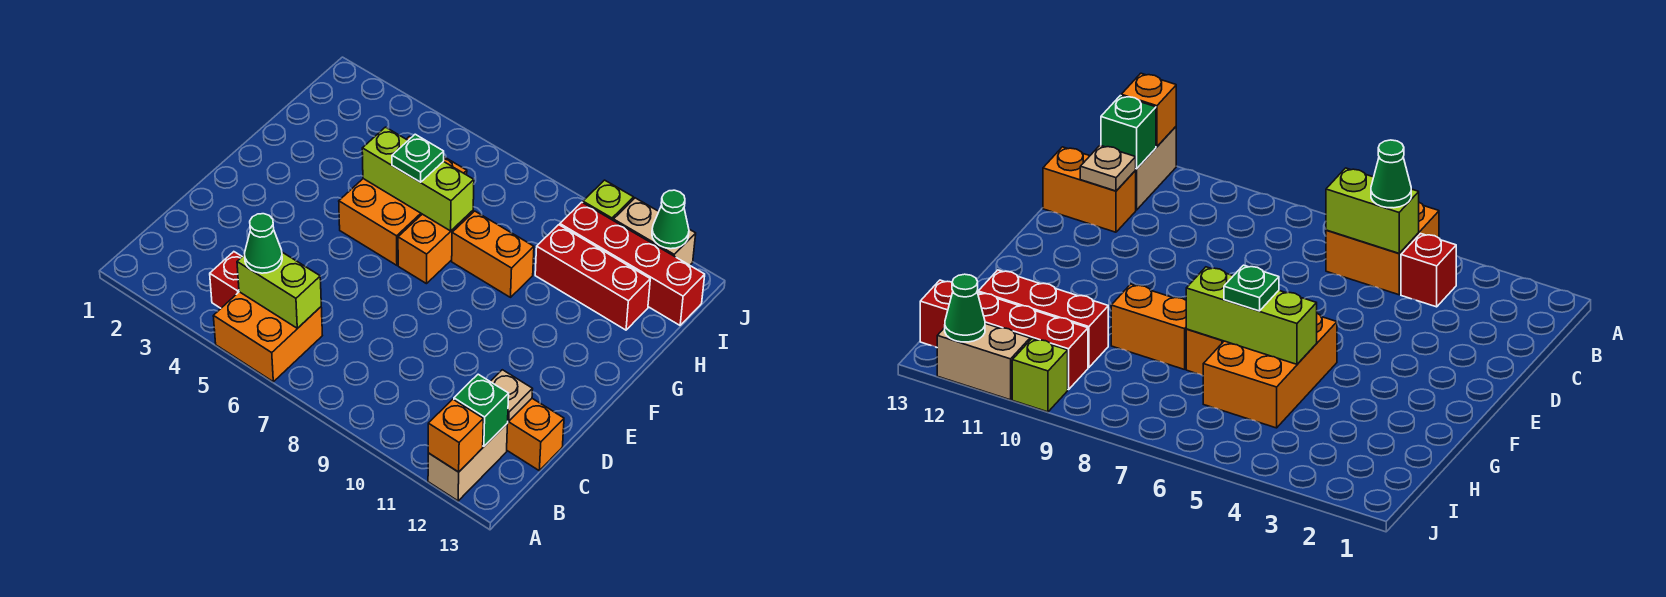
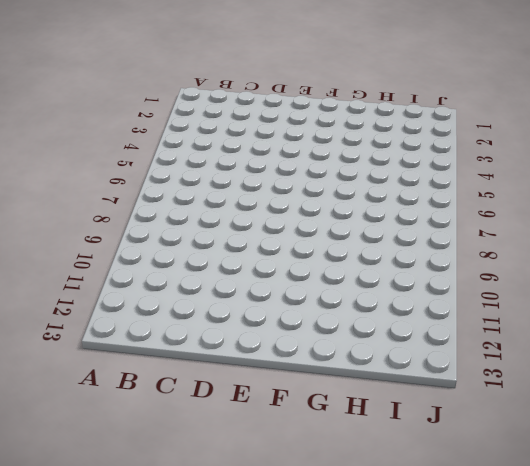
none -> orange brick A5:B6 level 1
none -> tan brick A12:B12 level 1
none -> red brick B4 level 1

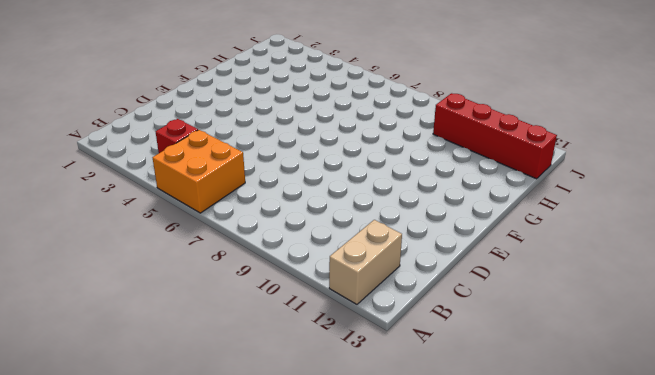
none -> orange brick C12:C13 level 1
none -> orange brick F5:H6 level 1
none -> orange brick F7:G7 level 1

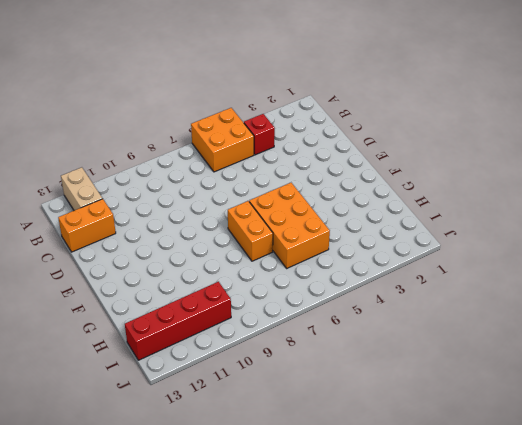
none -> orange brick G8:G9 level 1
none -> red brick H10:H12 level 1
none -> lime brick J10 level 1

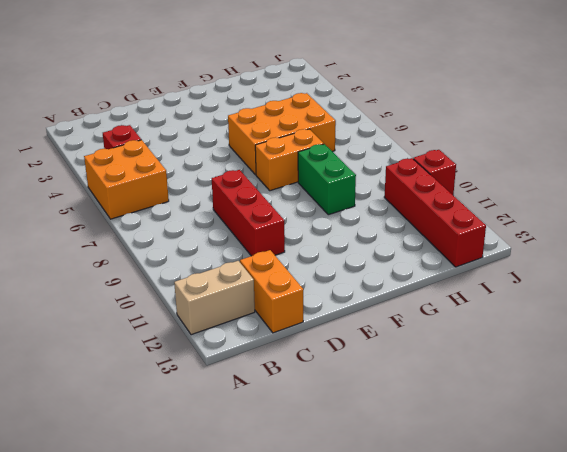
red brick D8:D10 level 1 -> red brick H10:H12 level 1
green brick G8:G9 level 1 -> orange brick G8:G9 level 1
red brick J10 level 1 -> lime brick J10 level 1
none -> tan brick J11:J12 level 1
none -> orange brick A12 level 2
none -> lime brick B5:B6 level 2

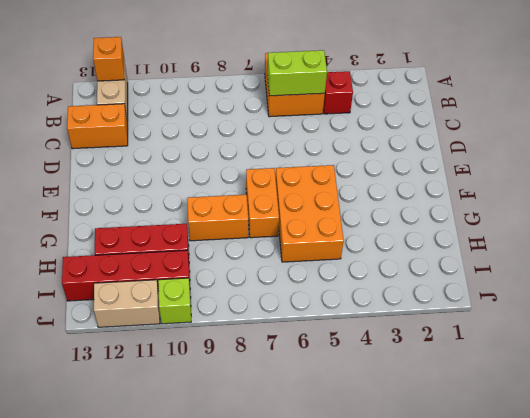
none -> green brick B12 level 2
none -> tan plate C12 level 2
none -> lime brick G5:G7 level 2

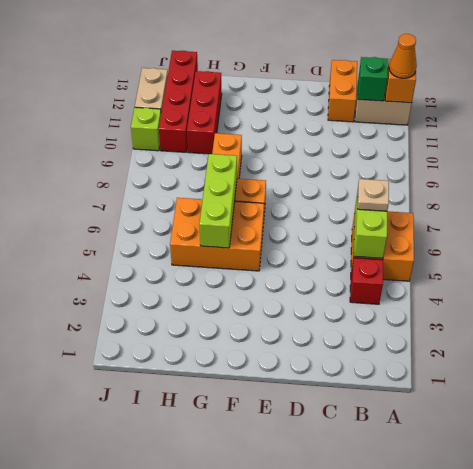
orange cone A12 level 3 -> none
tan plate B6 level 3 -> tan plate C12 level 2
none -> green cone J12 level 2
none -> green cone B5 level 3
none -> green plate G6 level 3

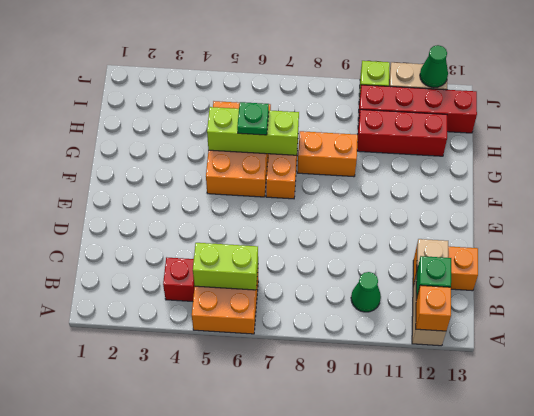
green cone B10 level 1 -> green cone B5 level 3

